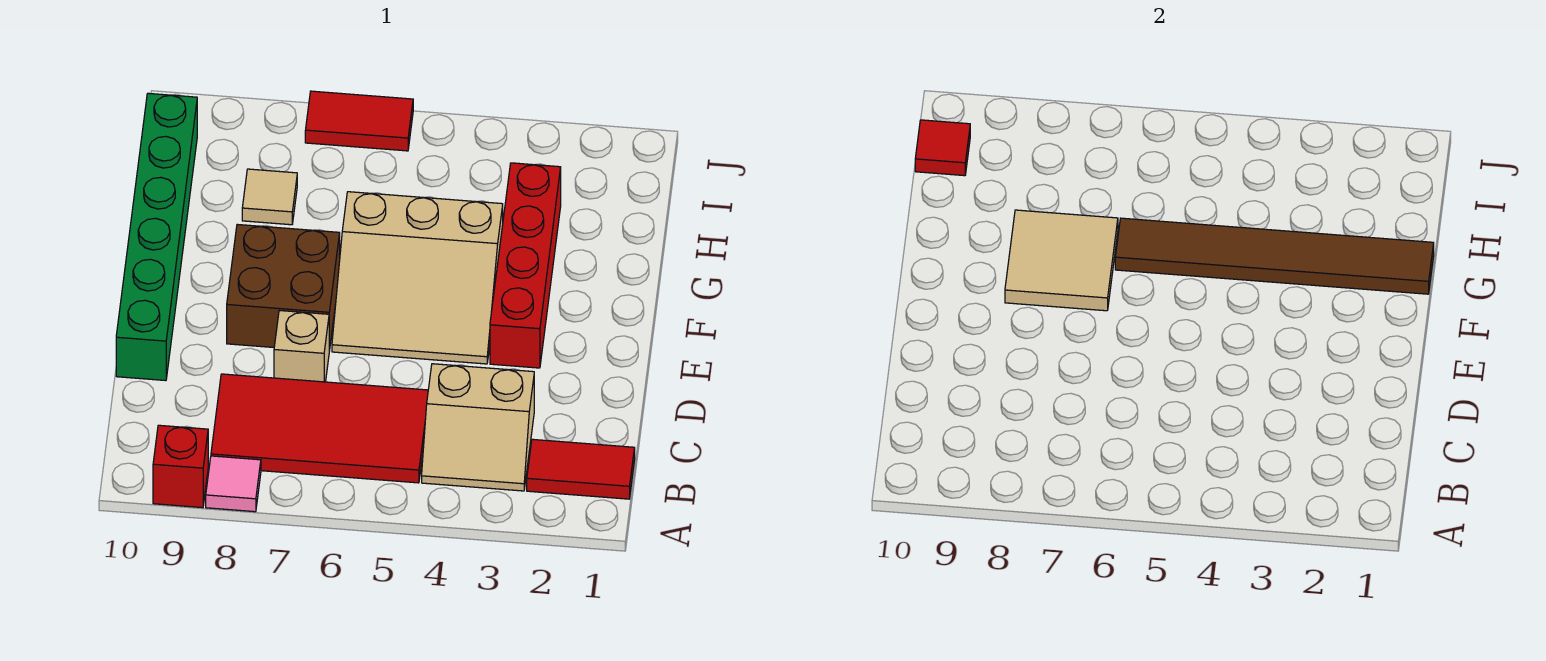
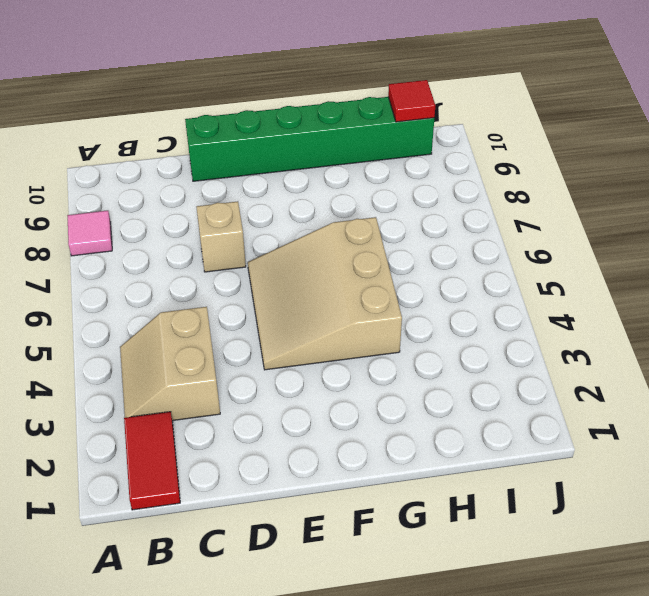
none -> red brick A9 level 1
none -> red tile B5:C8 level 1
none -> red brick E3:H3 level 1

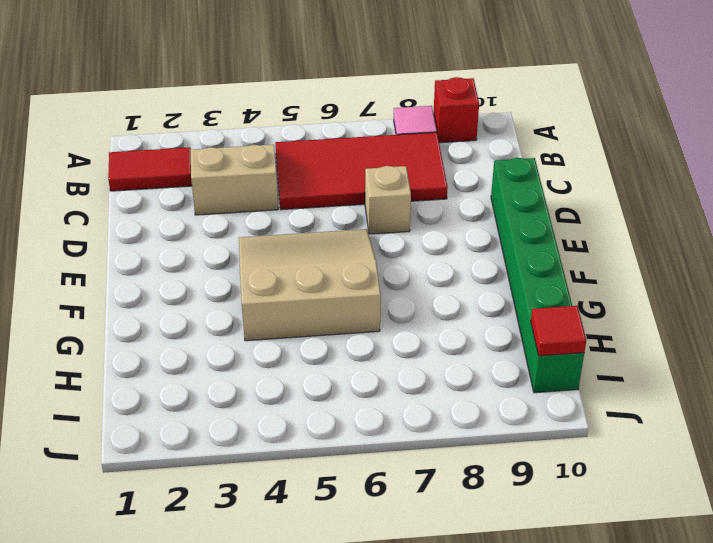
none -> red brick E3:H3 level 1
none -> brown brick E7:F8 level 1
none -> tan tile H8 level 1

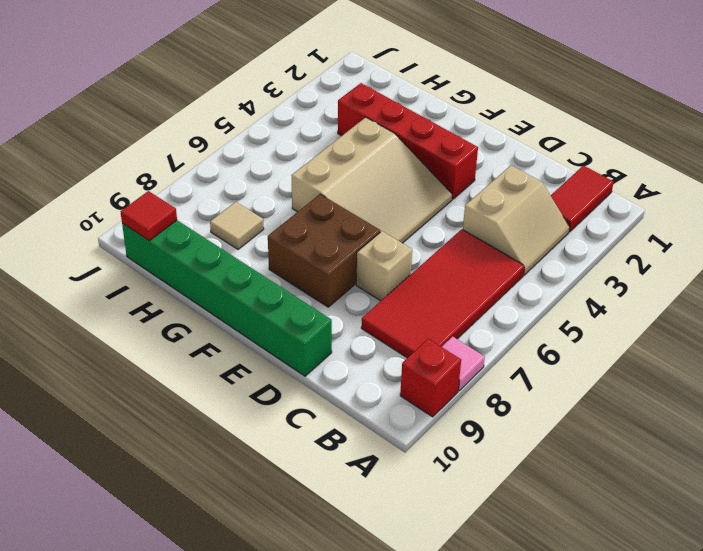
none -> red tile J6:J7 level 1
none -> tan tile F7:G8 level 2
none -> brown tile G1:G6 level 2

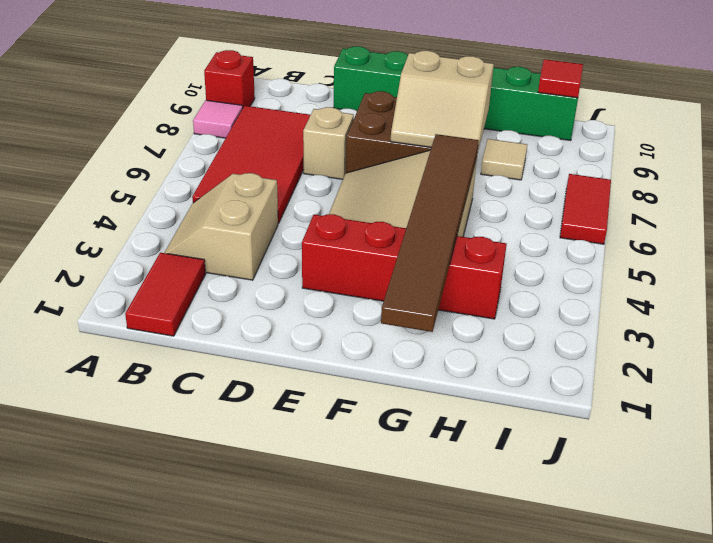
tan slope F7:G8 level 2 top 8 -> tan tile F7:G8 level 2

